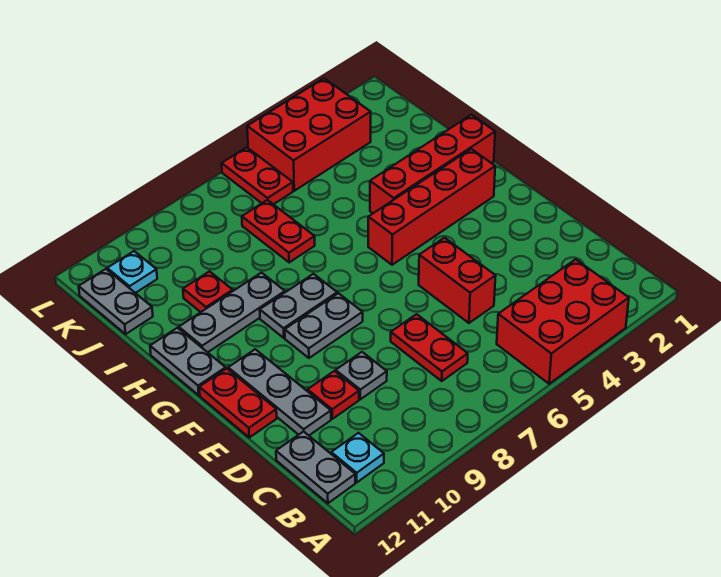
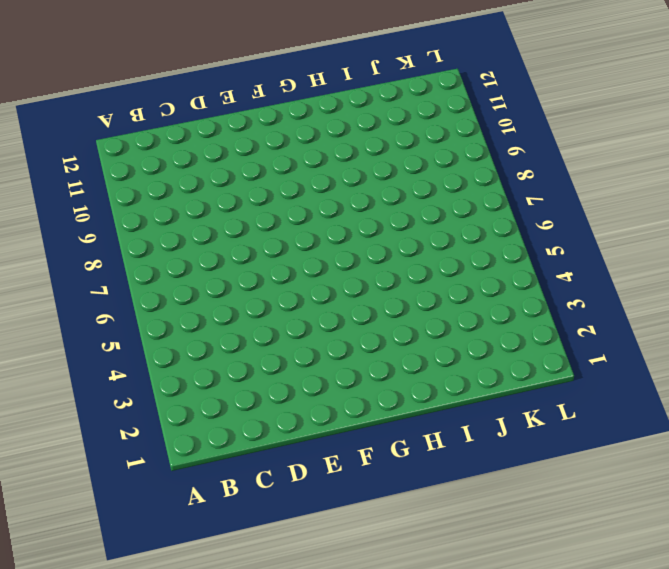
none -> red brick A3:B5 level 1
none -> cyan plate B11 level 1
none -> grey plate B12:C12 level 1

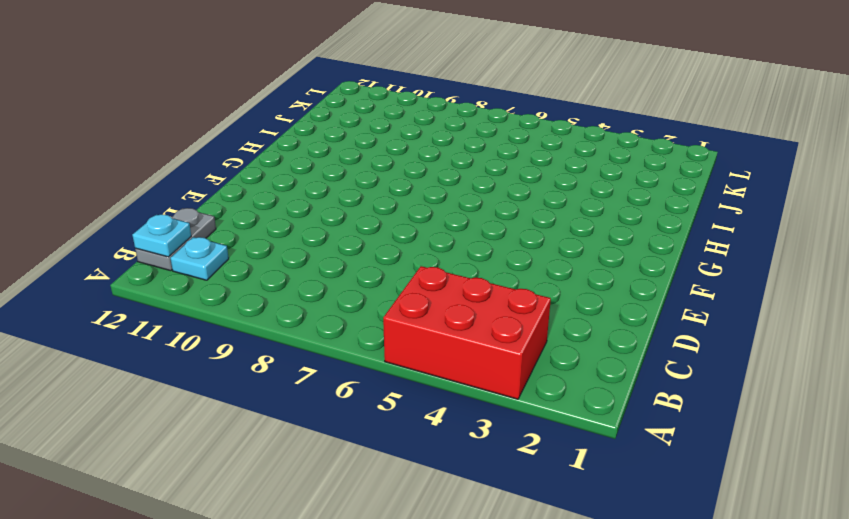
cyan plate B12 level 2 -> cyan plate K11 level 1
none -> red plate C7:D7 level 1
none -> red brick D5:E5 level 1
none -> grey plate D9 level 1

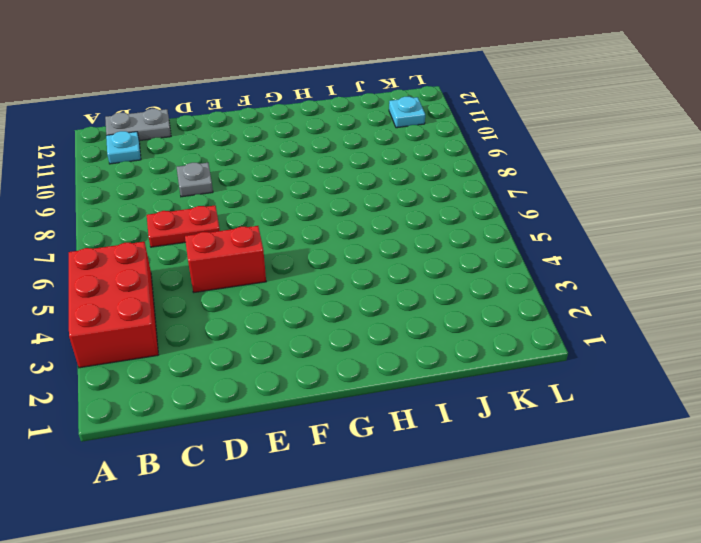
none -> red plate D10 level 1
none -> grey plate D11:F11 level 1
none -> red plate E12:F12 level 1

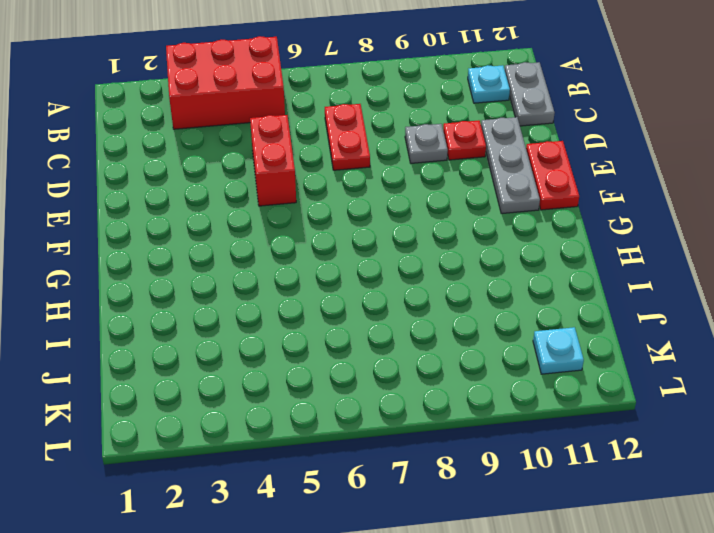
none -> grey plate F8:F9 level 1
none -> red brick G2:G5 level 1
none -> grey plate G8:G9 level 1

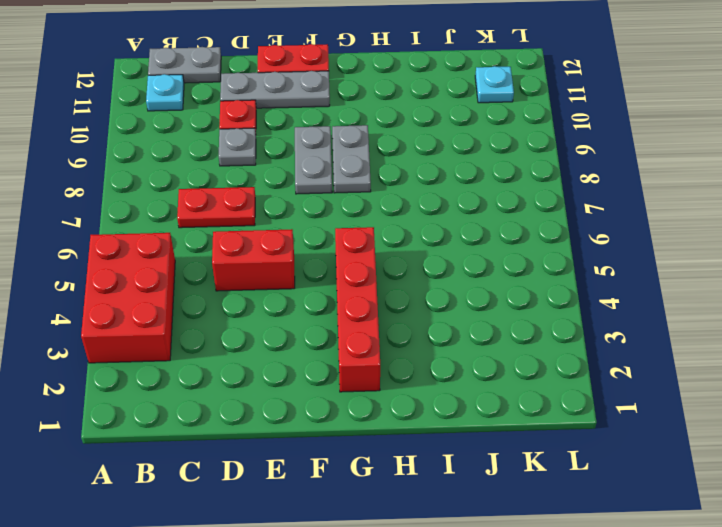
none -> grey plate G12:H12 level 1
none -> red brick H1:H4 level 1
none -> grey plate H9:H11 level 1

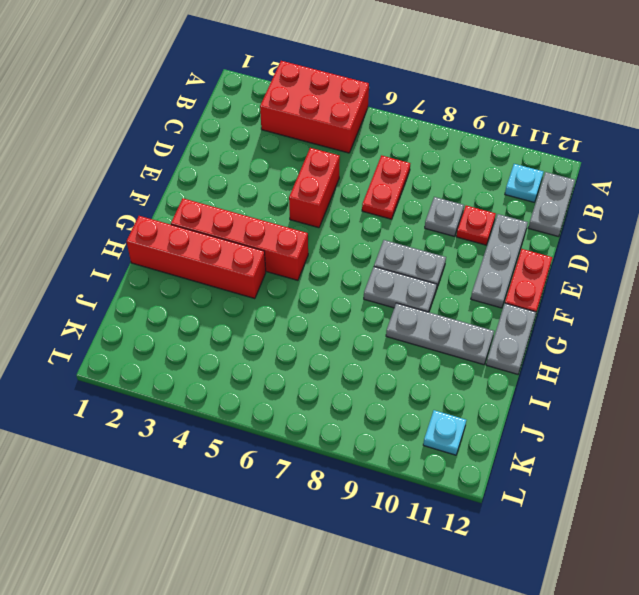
none -> red plate I7:J7 level 1
none -> red plate I10 level 1
none -> grey plate J12:K12 level 1

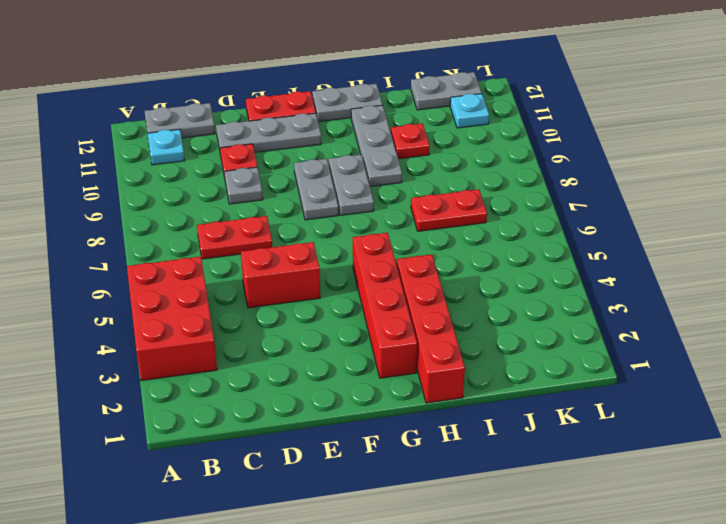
none -> red brick K3:L5 level 1
none -> red plate K6:L6 level 1

